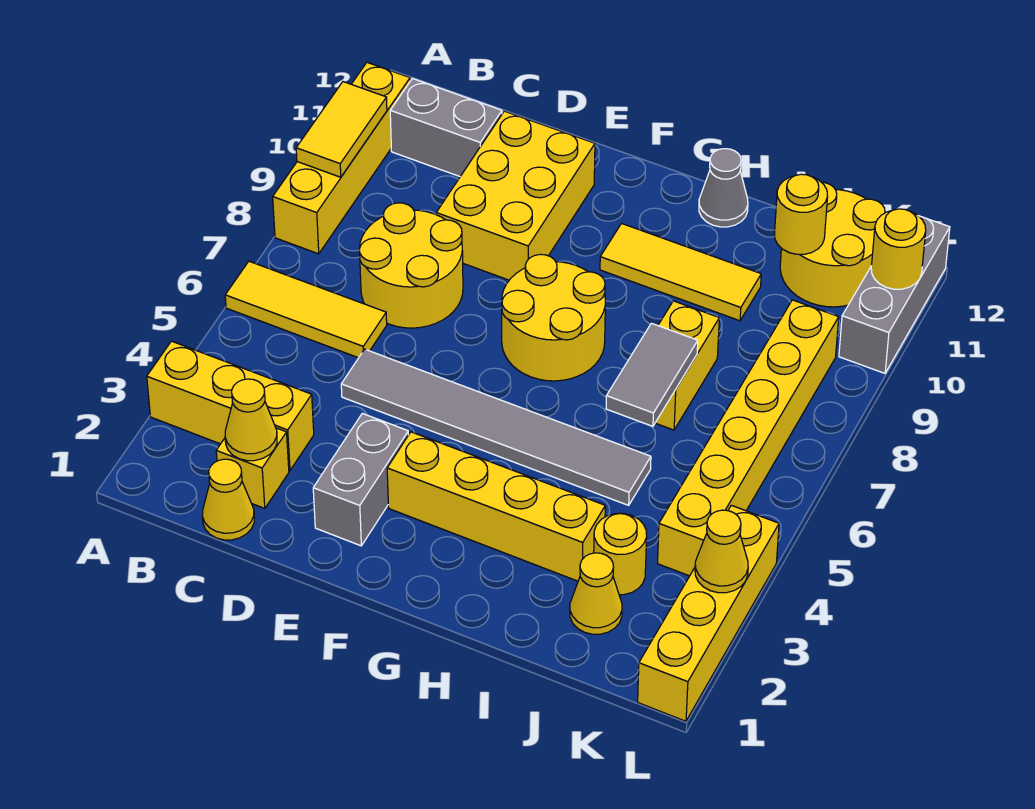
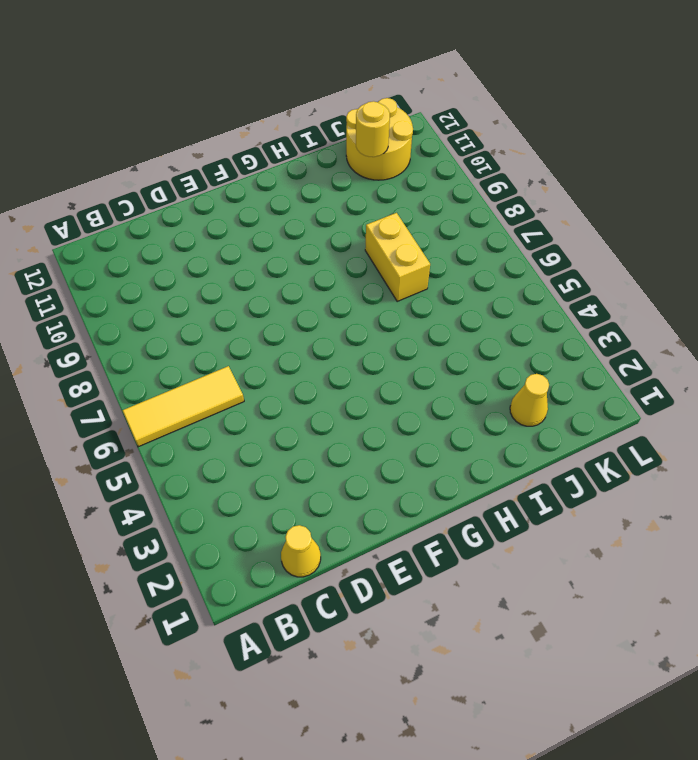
none -> yellow brick A3:C3 level 1
none -> yellow brick A8:A11 level 1
none -> grey brick B11:C11 level 1

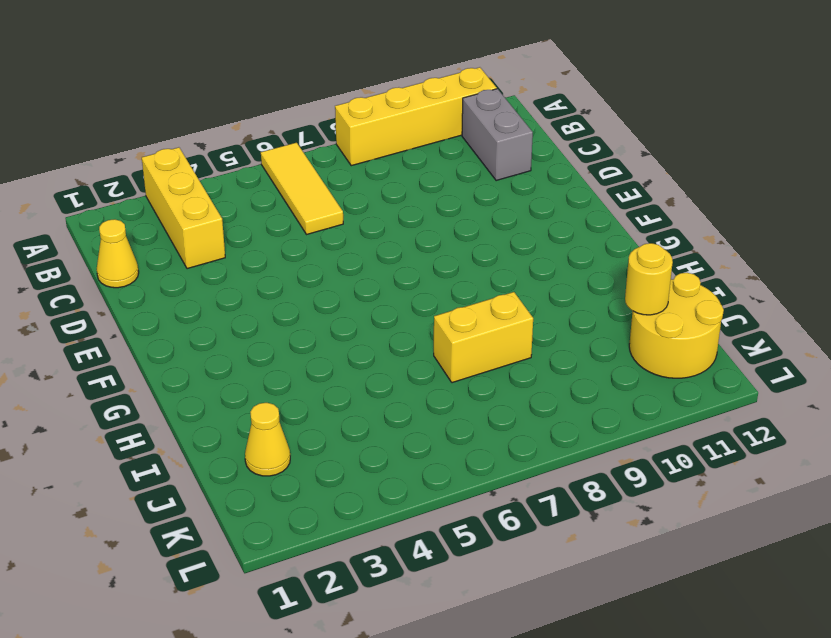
none -> yellow brick C2 level 1
none -> yellow round brick C7:D8 level 1
none -> grey tile D5:I5 level 1

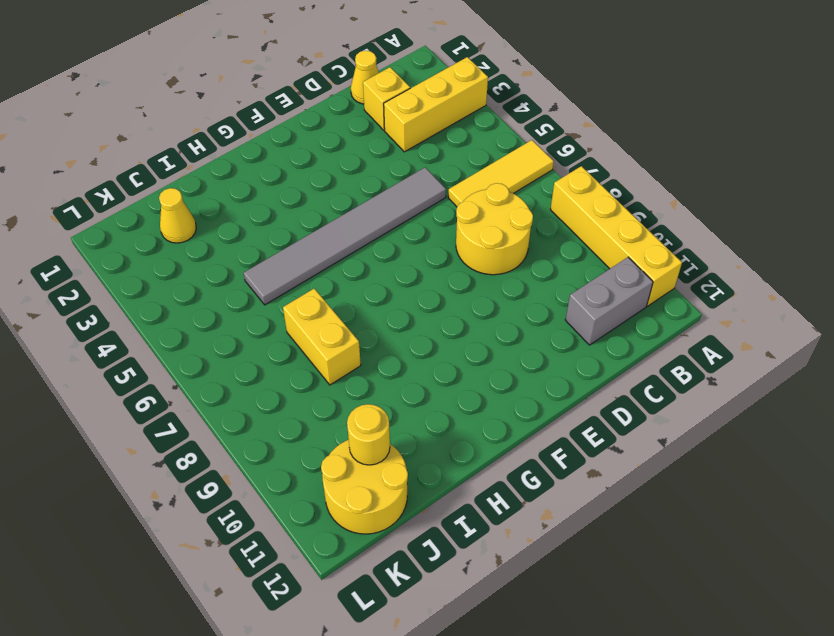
none -> yellow brick D9:E11 level 1
none -> grey brick E2:E3 level 1
none -> yellow brick F3:I3 level 1

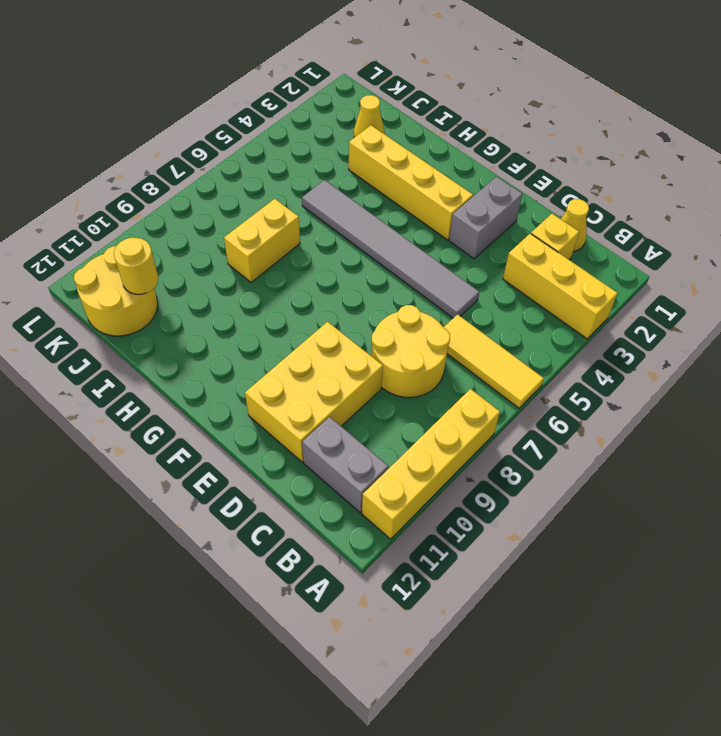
none -> yellow round brick F7:G8 level 1
none -> yellow tile G10:I10 level 1
none -> grey cone H12 level 1

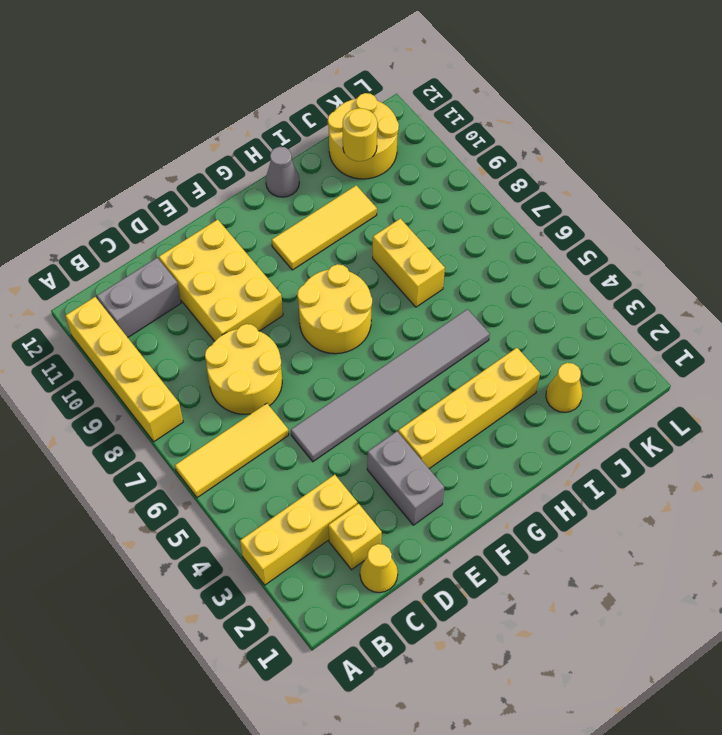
none -> yellow round brick J3 level 1
none -> yellow brick K4:K9 level 1
none -> yellow brick L1:L4 level 1

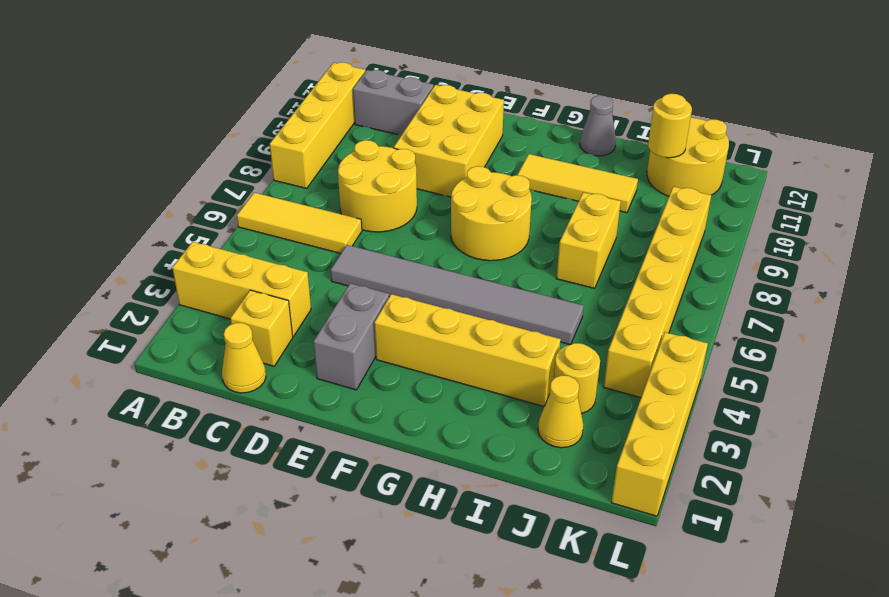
none -> grey brick L10:L12 level 1
none -> yellow tile A9:A10 level 2
none -> yellow cone C2 level 2

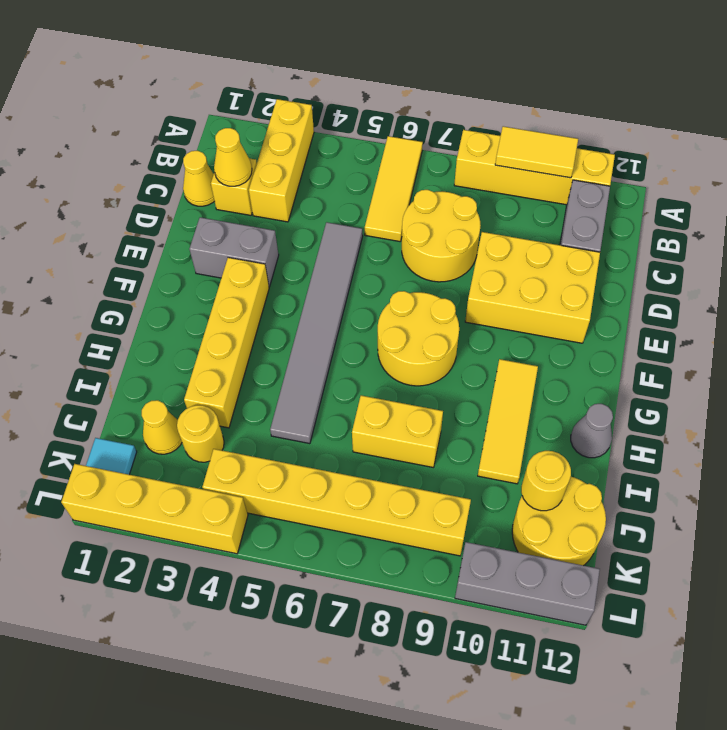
cyan tile K1 level 1 -> none
none -> grey tile I6:I7 level 2
none -> yellow cone L3 level 2
none -> yellow round brick L11 level 2

